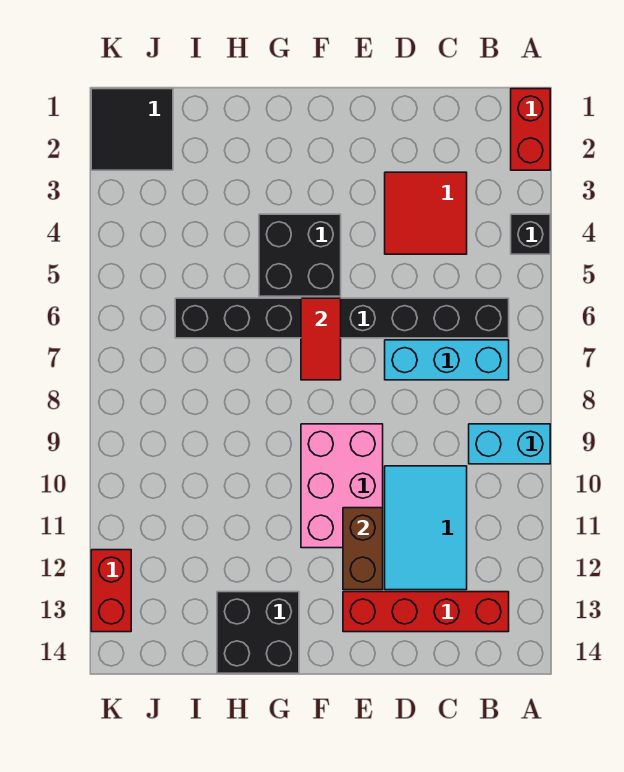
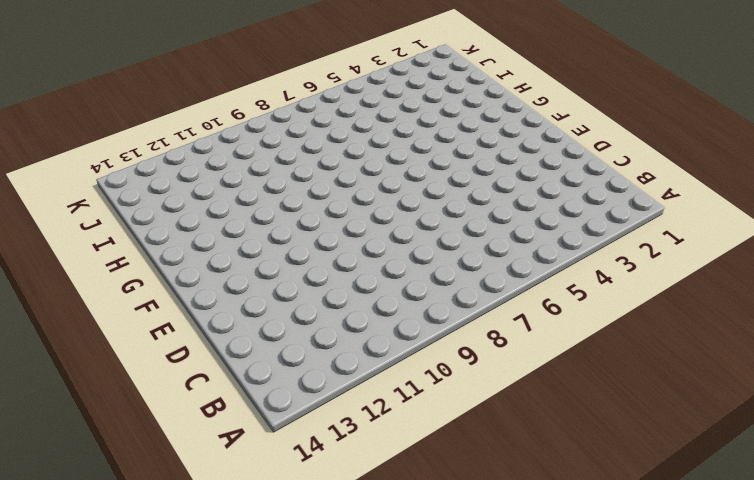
none -> red brick A1:A2 level 1
none -> black brick A4 level 1
none -> cyan brick A9:B9 level 1

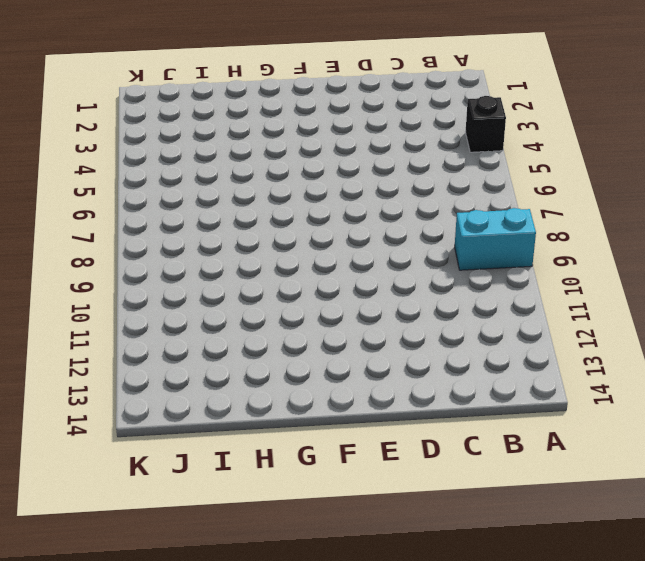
none -> red brick A1:A2 level 1
none -> black brick B6:I6 level 1
none -> cyan brick B7:D7 level 1

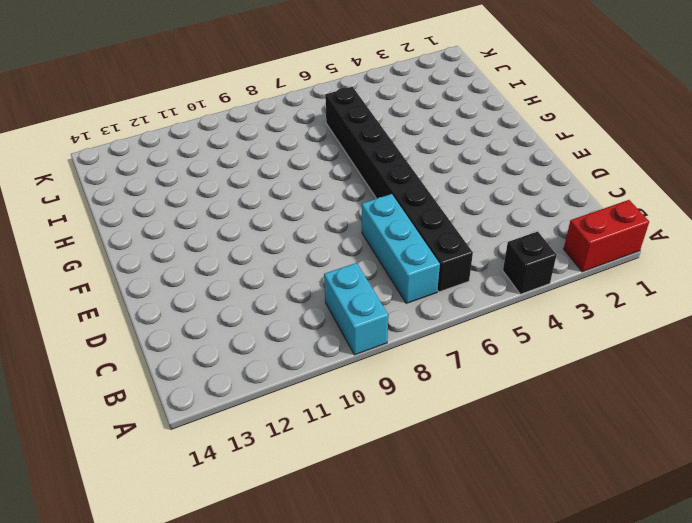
none -> red brick B13:E13 level 1
none -> red tile C3:D4 level 1
none -> cyan tile C10:D12 level 1

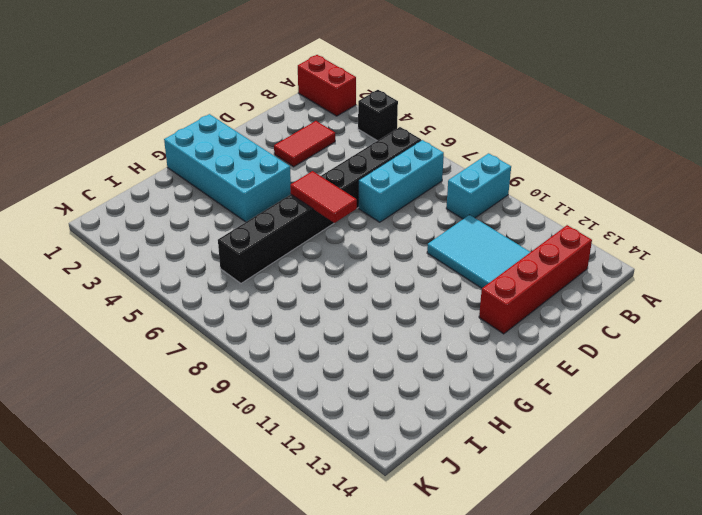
red tile C3:D3 level 1 -> red tile C3:D4 level 1
cyan brick F1:G4 level 1 -> black brick F4:G5 level 1
none -> pink brick E9:F11 level 1
none -> black brick G13:H14 level 1
none -> black tile J1:K2 level 1

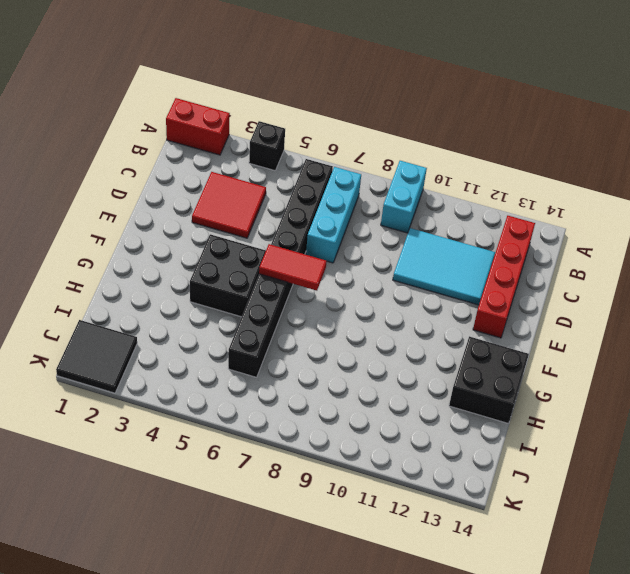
none -> pink brick E9:F11 level 1
none -> red brick K12:K13 level 1
none -> brown brick E11:E12 level 2

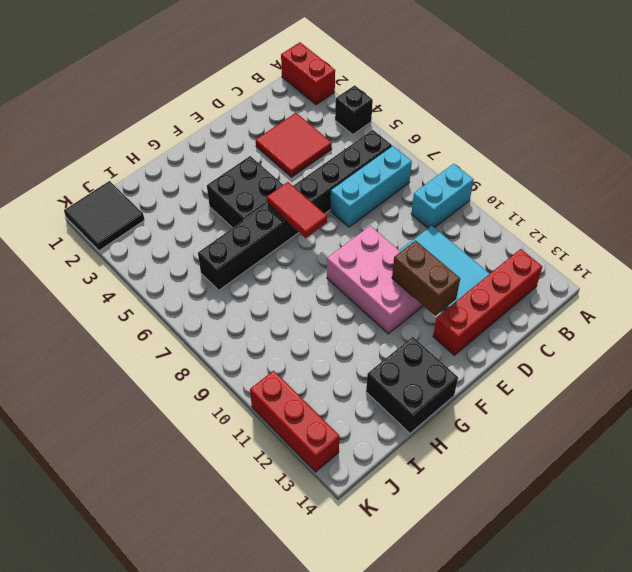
red brick K11:K13 level 1 -> red brick K12:K13 level 1

